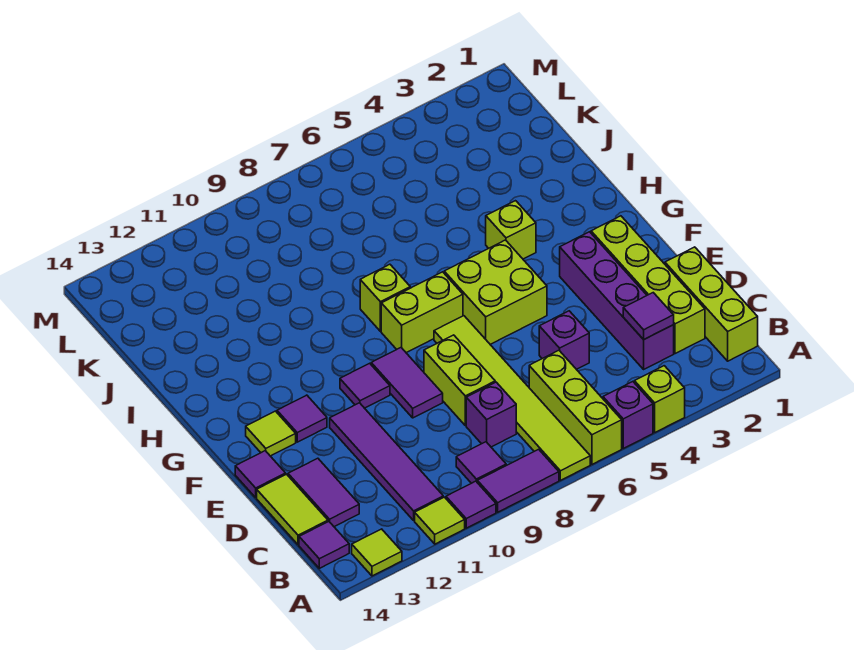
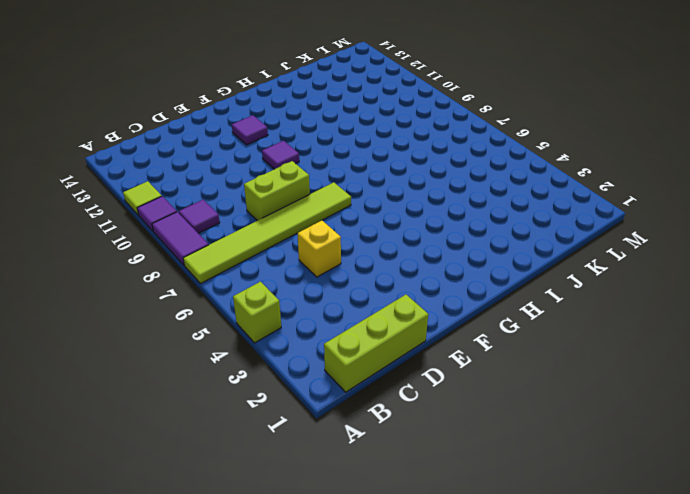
yellow brick D5 level 1 -> purple brick D5 level 1
none -> purple brick A5 level 1
none -> lime brick A6:C6 level 1
none -> lime tile A13 level 1

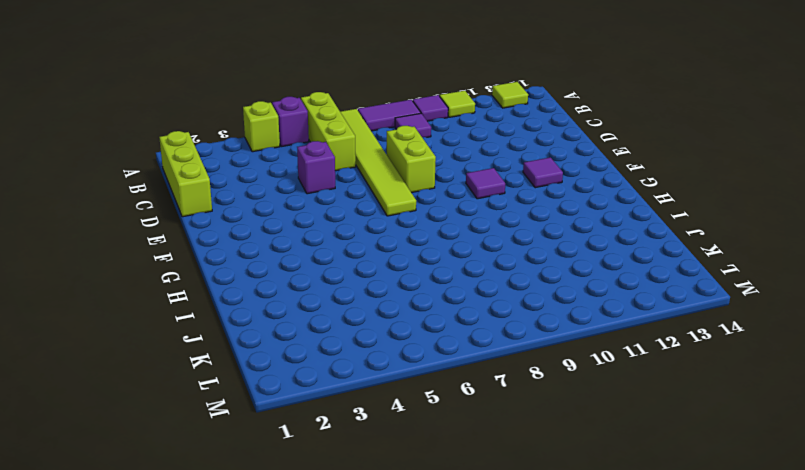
none -> purple tile B11:E11 level 1
none -> purple tile B14 level 1
none -> lime brick C2:F2 level 1

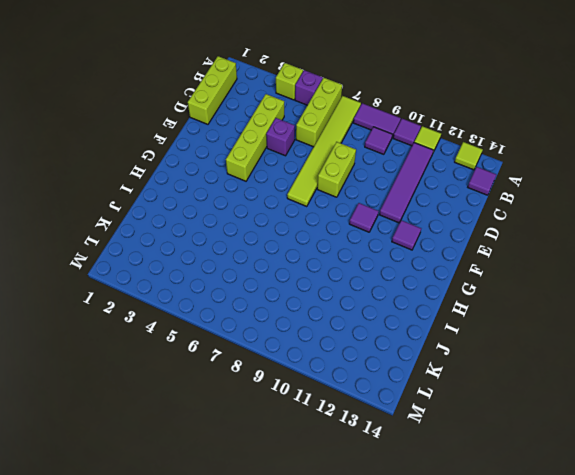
lime brick C4:F4 level 1 -> lime brick C2:F2 level 1
none -> purple brick C3:F3 level 1
none -> purple brick C8 level 1
none -> purple tile C13:D13 level 1

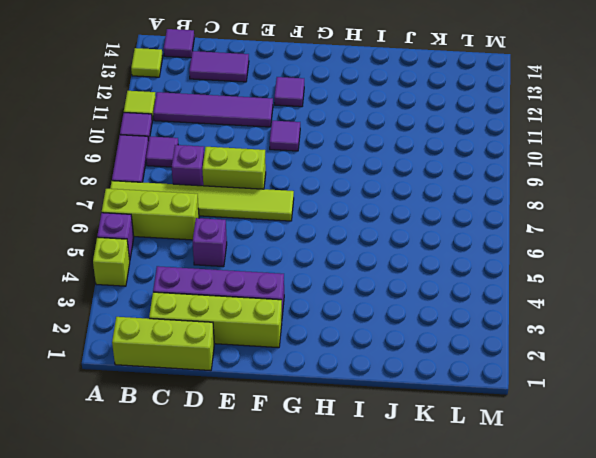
none -> lime tile C14:D14 level 1
none -> purple tile E9:F9 level 1
none -> purple tile E14 level 1

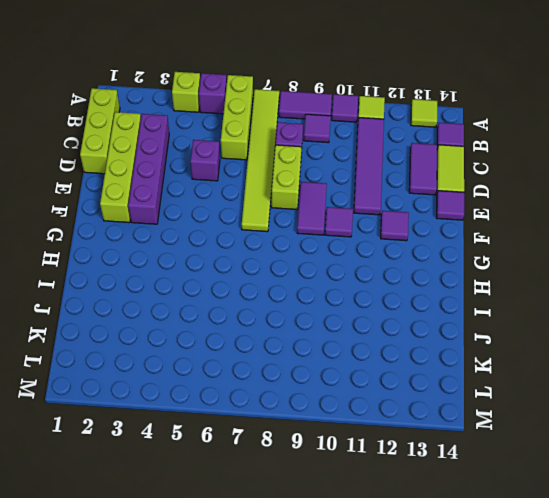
none -> lime brick F5:G6 level 1
none -> lime tile F13 level 1
none -> lime brick G7:G8 level 1

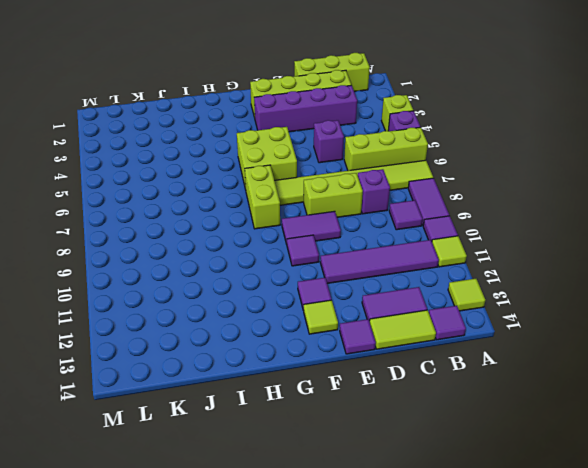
none -> lime brick H4 level 1
none -> lime brick H8 level 1
none -> purple tile C3 level 2

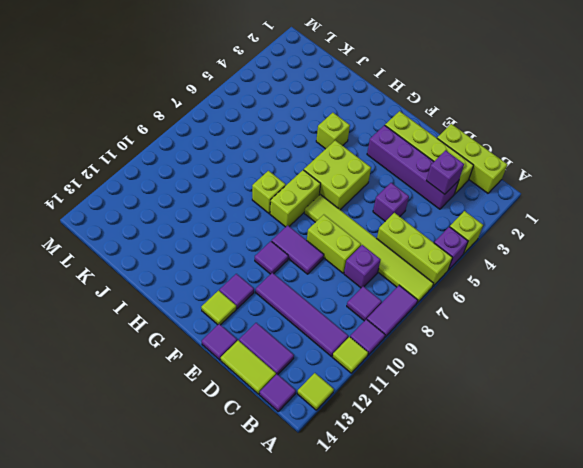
purple brick C3 level 2 -> purple tile C3 level 2

